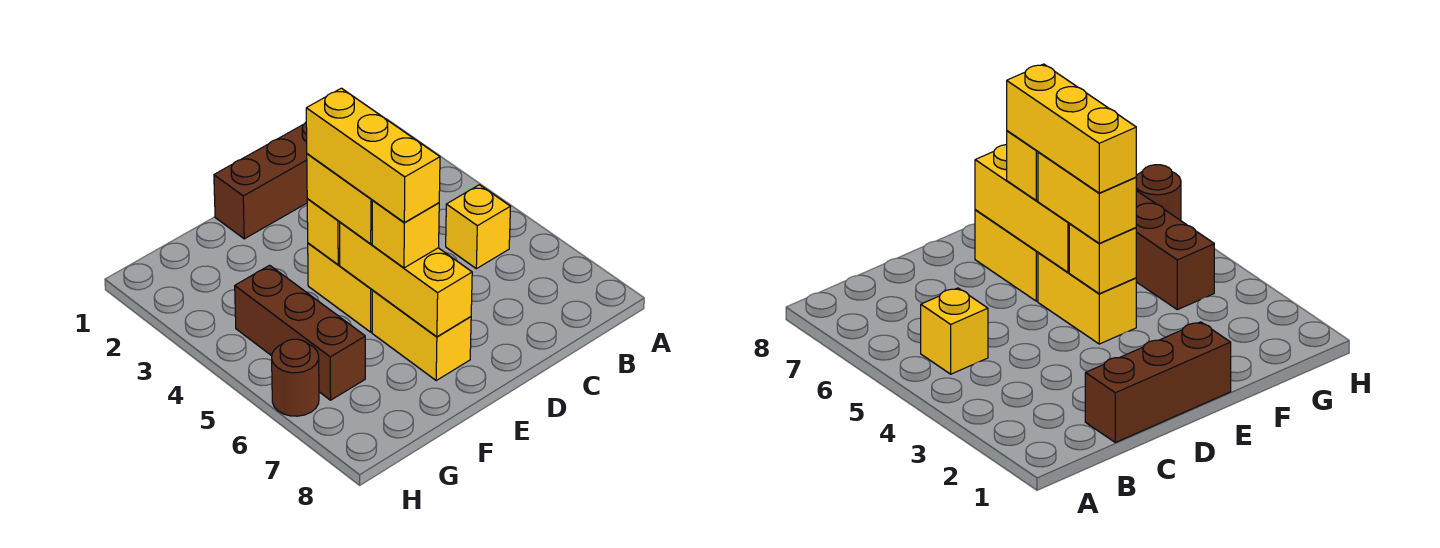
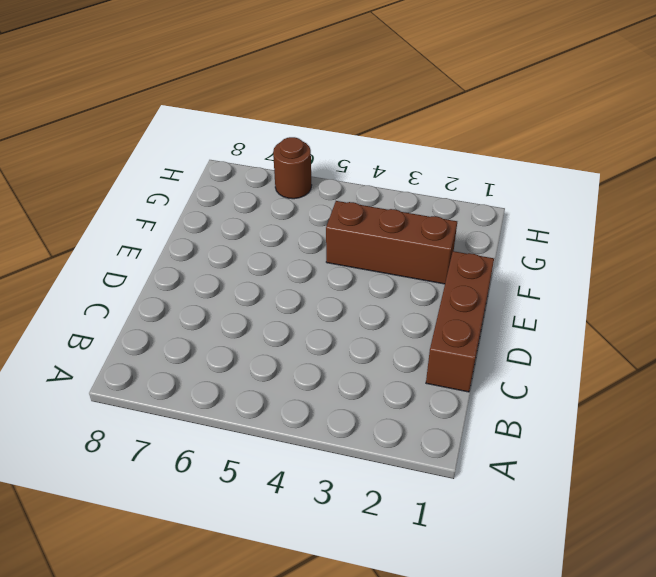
brown brick F2:F4 level 1 -> brown brick G4:G6 level 1
none -> yellow brick B5 level 1
none -> yellow brick E4:E5 level 1

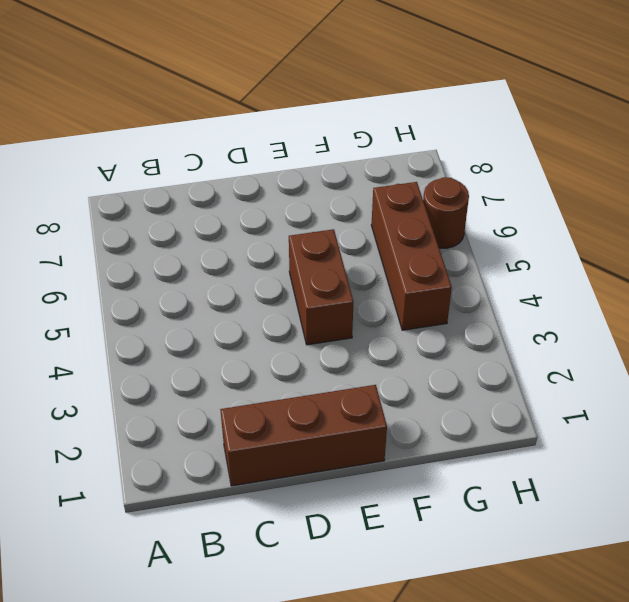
brown brick E4:E5 level 1 -> yellow brick E4:E5 level 1
none -> yellow brick B5 level 1
none -> yellow brick E6:E7 level 1

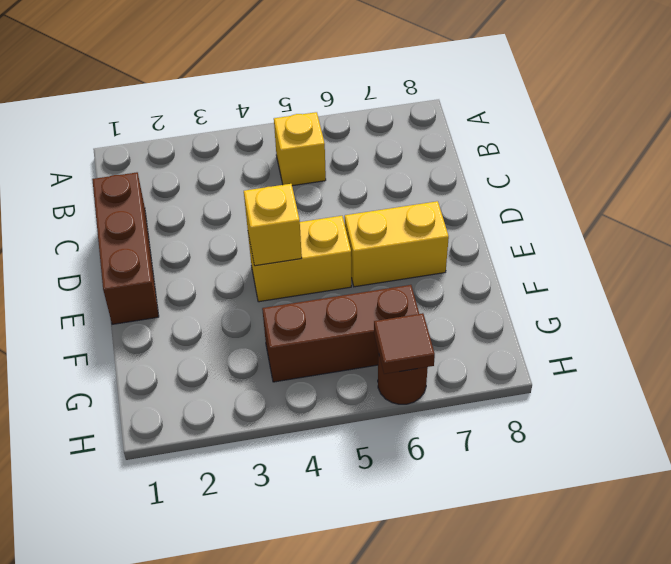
brown tile H6 level 2 -> none
none -> yellow brick E5:E7 level 2
none -> yellow brick E4:E5 level 3

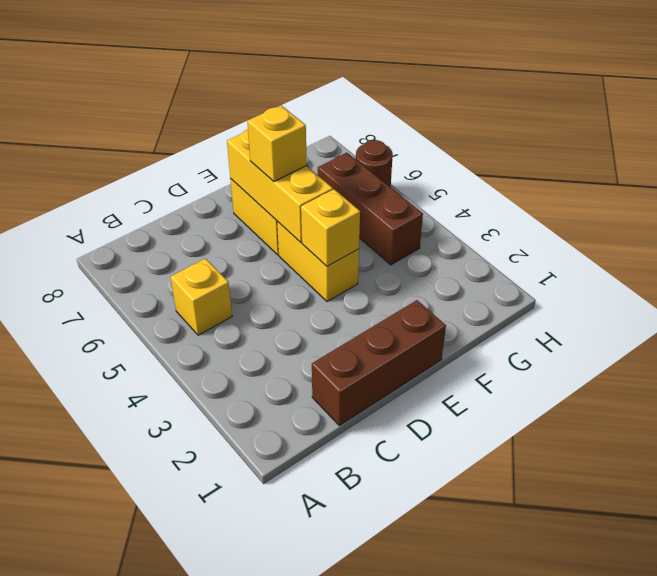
none -> yellow brick E4:E5 level 3
none -> yellow brick E4:E6 level 4

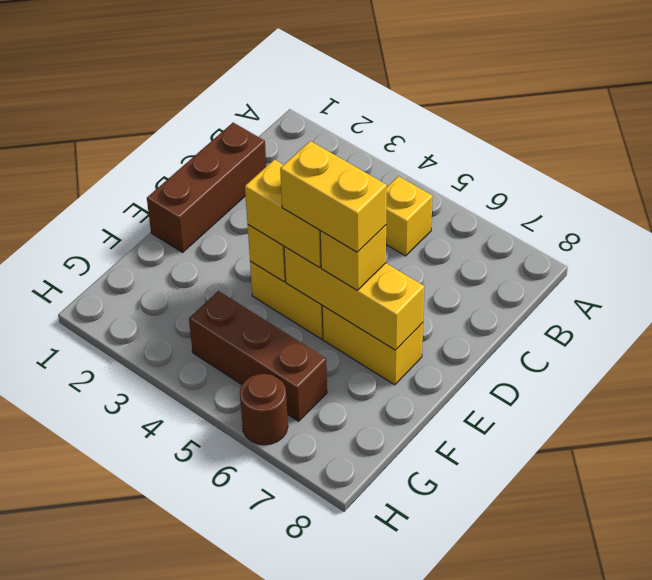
yellow brick E5:E6 level 4 -> yellow brick E4:E6 level 4

